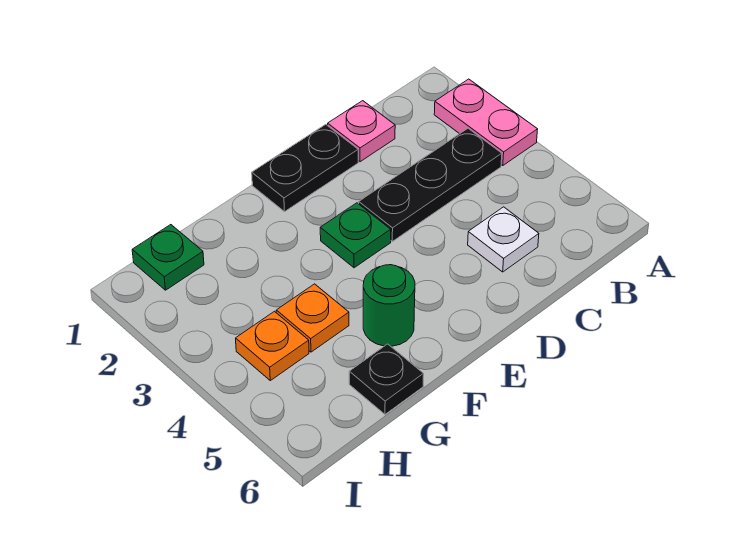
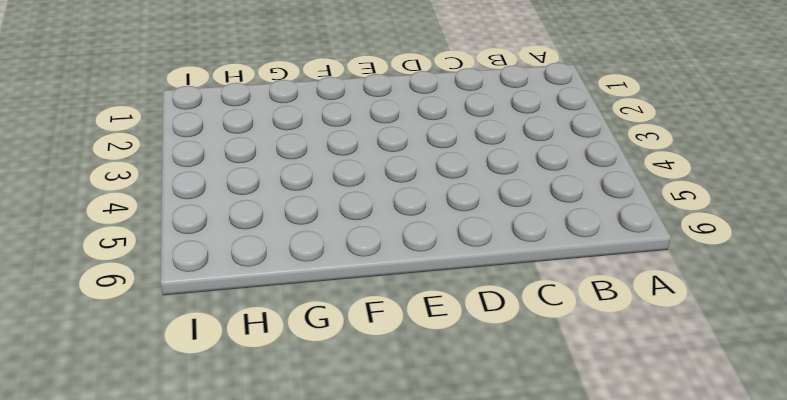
none -> pink plate A2:A3 level 1
none -> black plate B3:D3 level 1

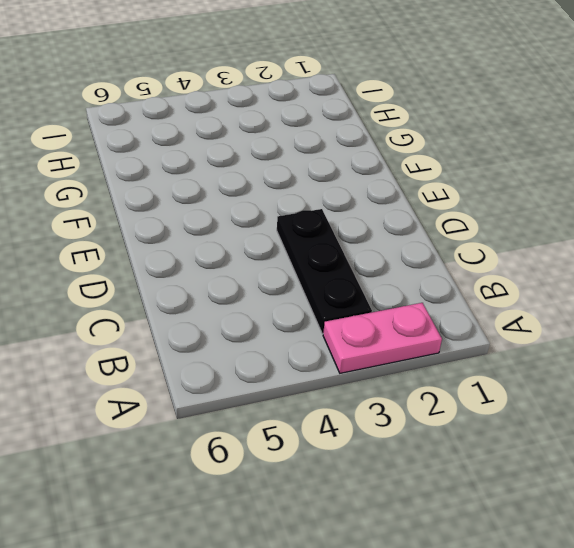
none -> pink plate C1 level 1
none -> white plate C5 level 1

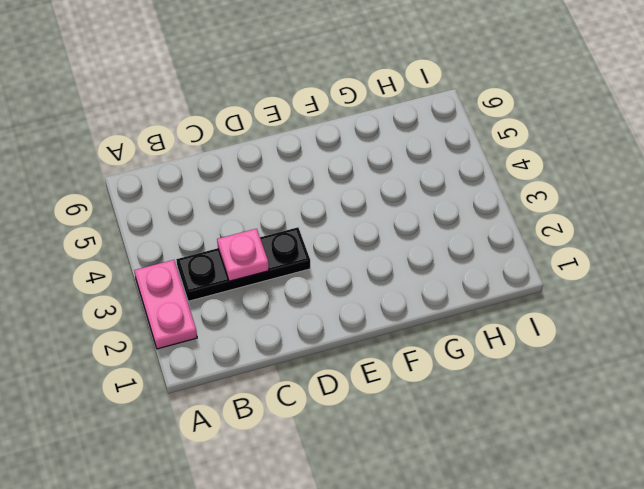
pink plate C3 level 2 -> pink plate C1 level 1
none -> white plate C5 level 1
none -> black plate D1:E1 level 1

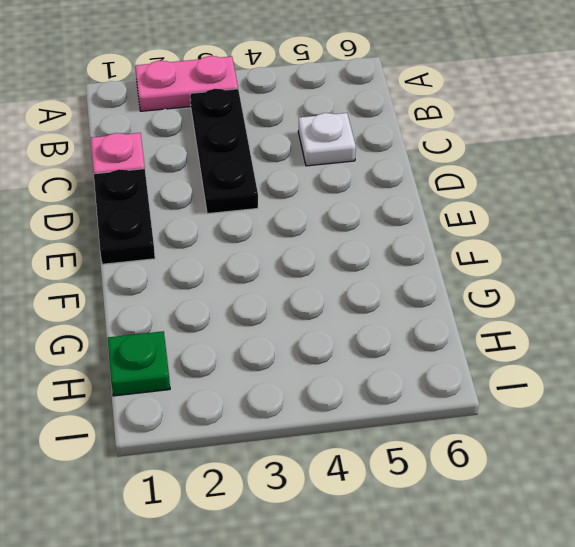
none -> green plate E3 level 1
none -> green round brick F5 level 1

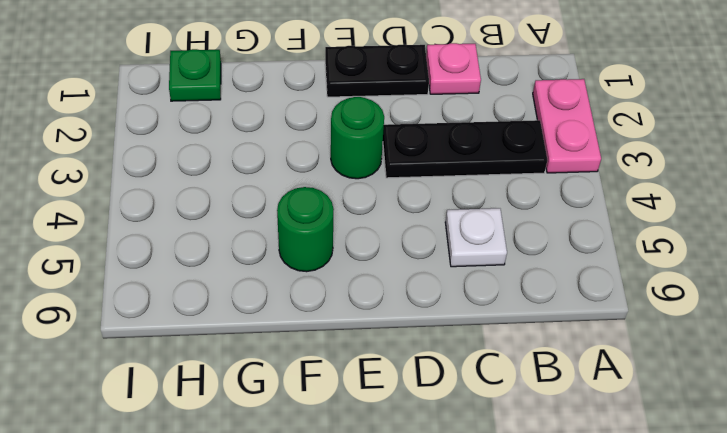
green round brick E3 level 1 -> green plate E3 level 1
none -> orange plate G4 level 1
none -> black plate G6 level 1

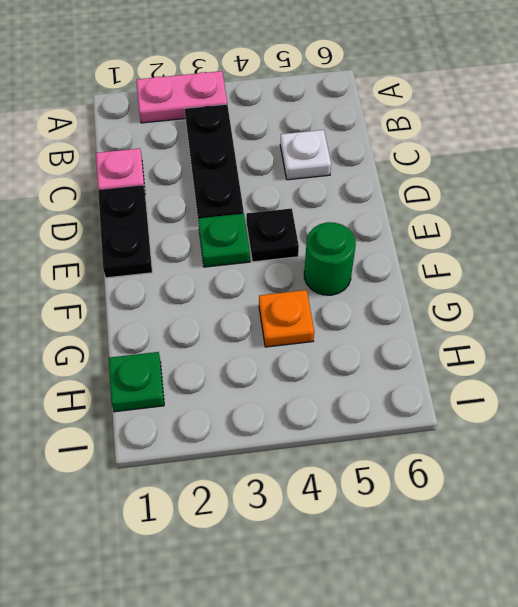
black plate E4 level 1 -> black plate G6 level 1
none -> orange plate H4 level 1

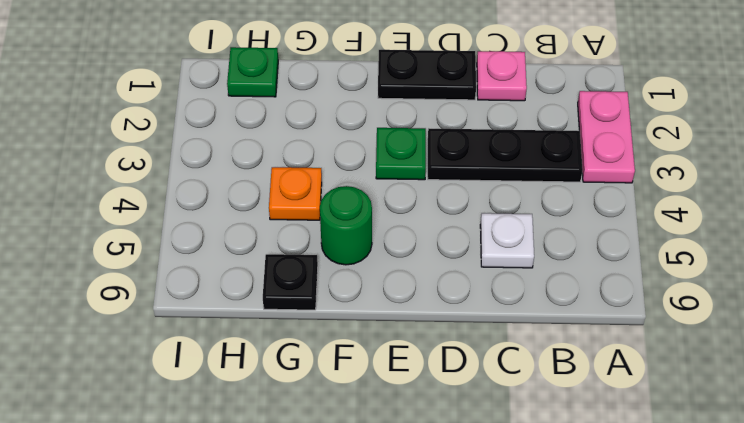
none -> orange plate H4 level 1

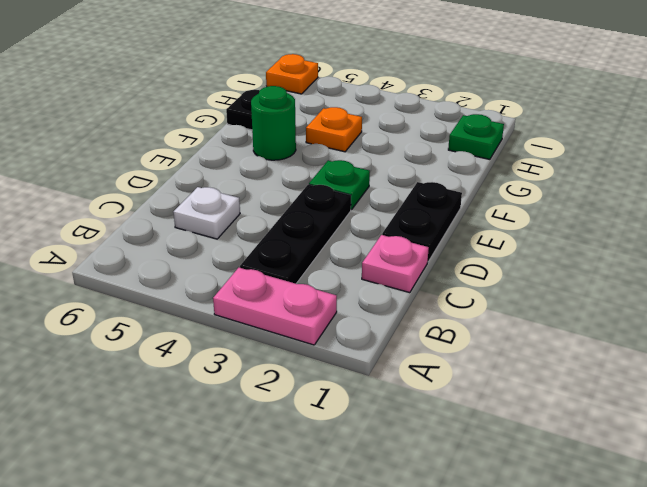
orange plate I6 level 1 -> orange plate H4 level 1

